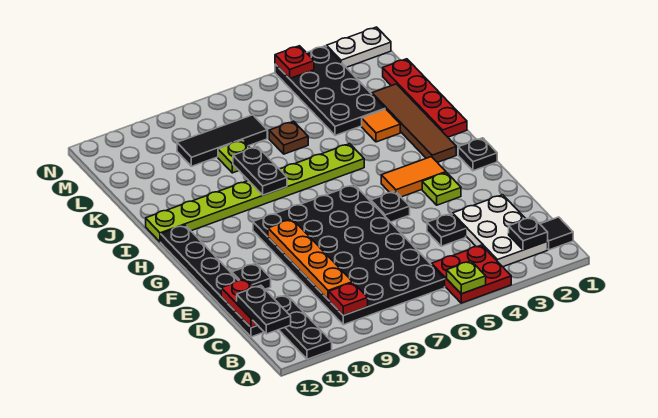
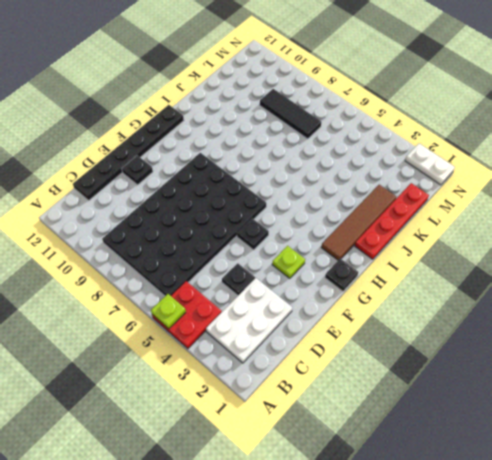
none -> black plate A11:C11 level 1
none -> black tile B1 level 1
none -> orange tile G3:G4 level 1

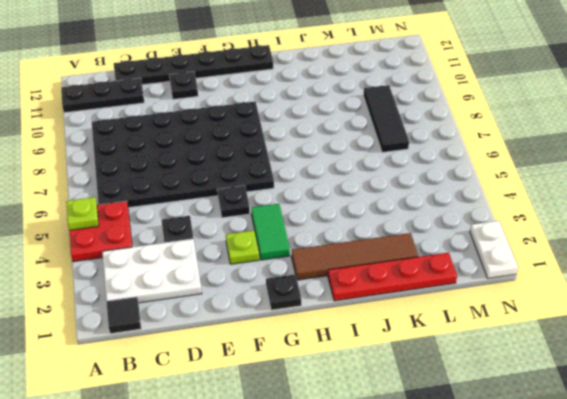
green tile G3:G4 level 1 -> orange tile G3:G4 level 1
none -> lime plate I5:I12 level 1
none -> orange tile J3 level 1
none -> black plate K3:N4 level 1

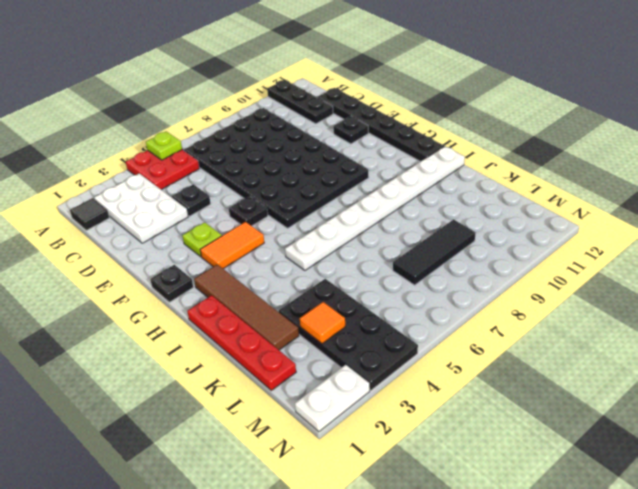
white plate I5:I12 level 1 -> lime plate I5:I12 level 1
orange tile L3 level 2 -> orange tile J3 level 1
none -> brown plate K6 level 1
none -> lime plate K8 level 1
none -> black plate B2 level 2

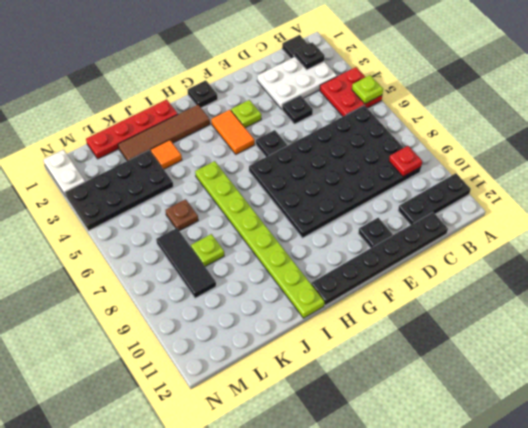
none -> orange plate C9:F9 level 2
none -> red plate C12:D12 level 2
none -> black plate I8:J8 level 2

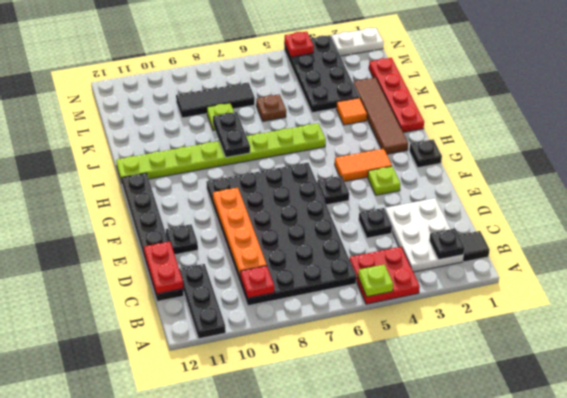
none -> black plate B12:C12 level 3

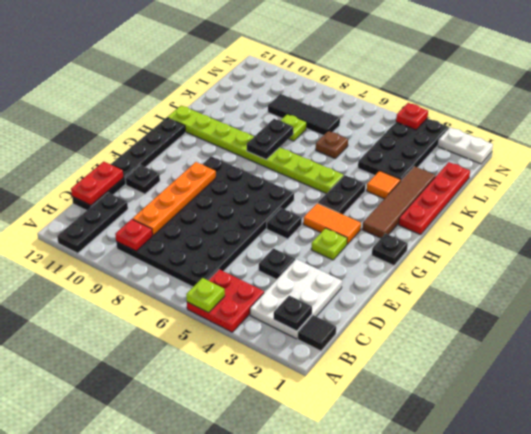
black plate H4:I4 level 1 -> black plate B12:C12 level 3

